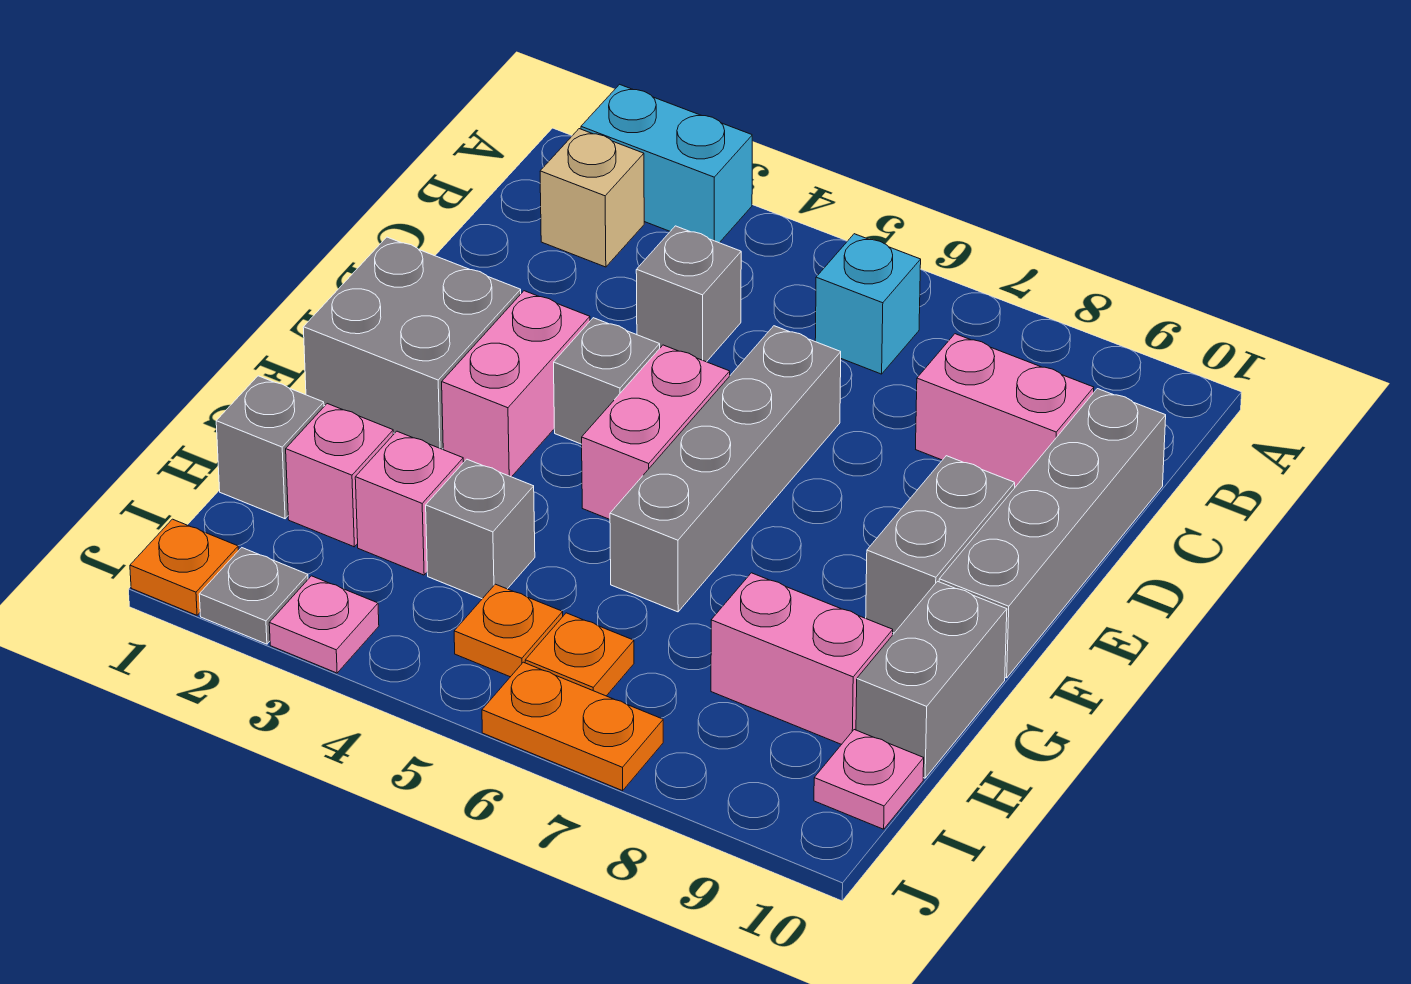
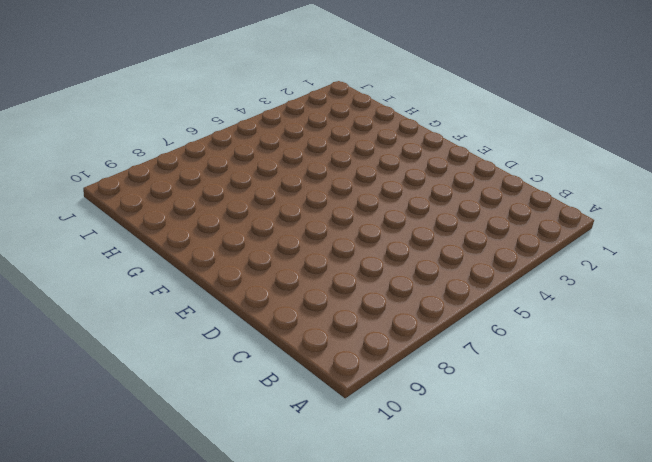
none -> cyan brick A2:A3 level 1
none -> tan brick B2 level 1
none -> cyan brick B6 level 1

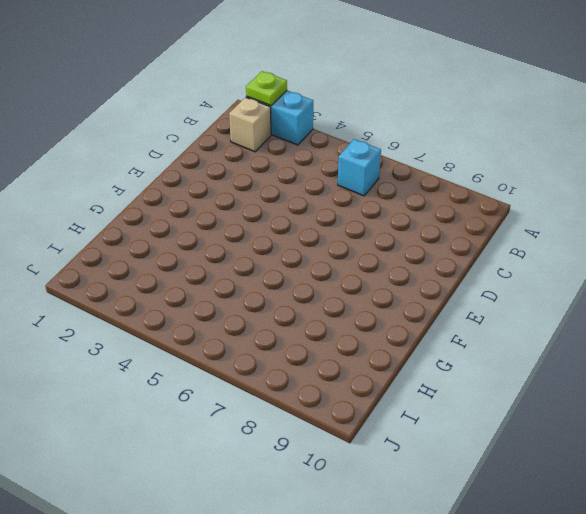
lime plate A2 level 2 -> none
none -> grey brick C4 level 1
none -> pink brick C8:C9 level 1
none -> grey brick C10:F10 level 1

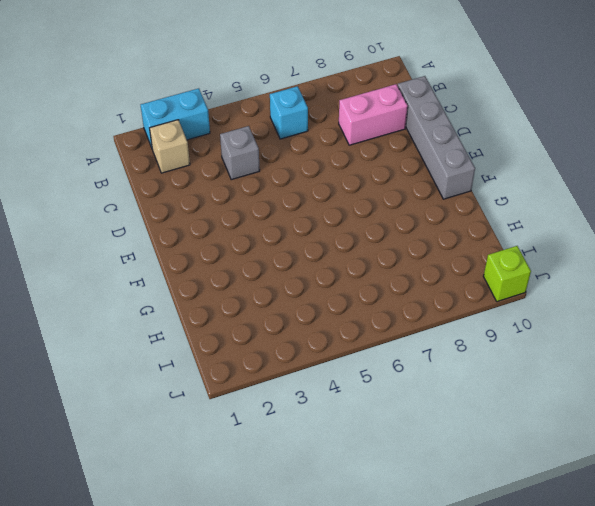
lime brick J10 level 1 -> none
none -> grey brick D6:G6 level 1
none -> grey brick E1:F2 level 1
none -> pink brick E3:F3 level 1

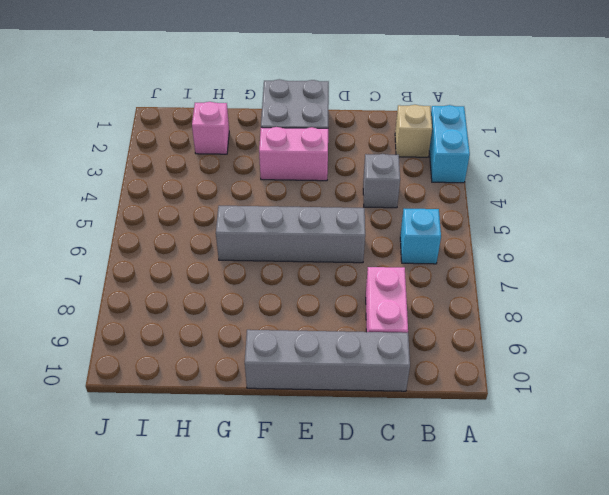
none -> grey brick E4 level 1
none -> pink brick E5:F5 level 1
none -> grey brick E9:F9 level 1

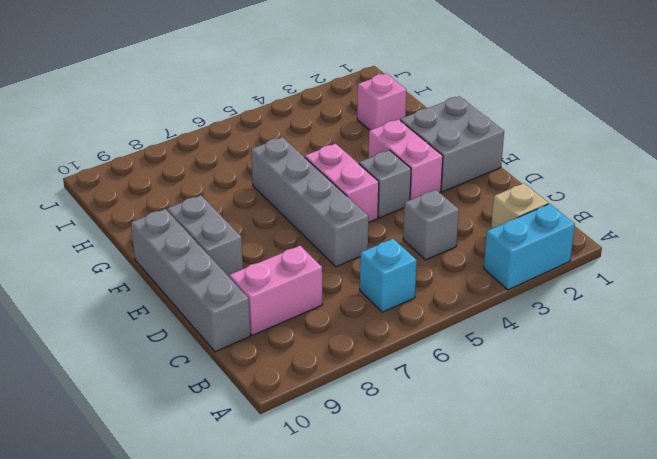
none -> grey brick G10:H10 level 1
none -> grey brick H1 level 1
none -> pink brick H3 level 1

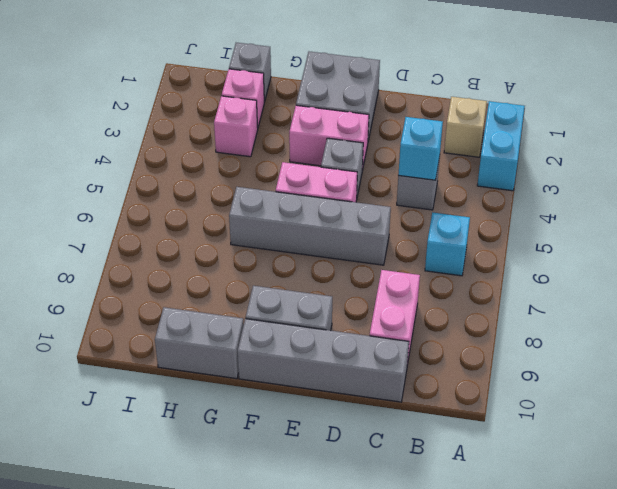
cyan brick C4 level 2 -> none
none -> grey brick H4 level 1
none -> pink brick H8:H9 level 1
none -> orange plate I5 level 1

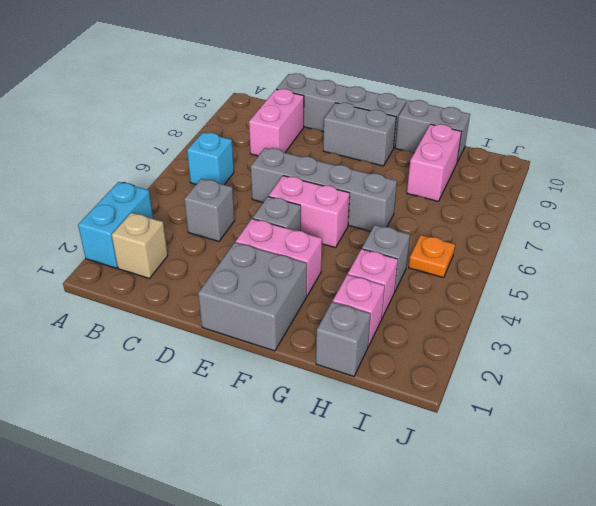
none -> orange plate I6 level 1
none -> pink plate I10 level 1
none -> orange plate J1 level 1

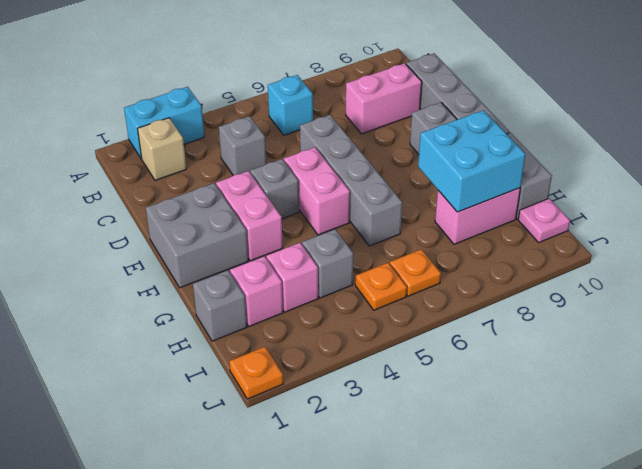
cyan brick G8:H9 level 2 -> none
none -> grey plate J2 level 1
none -> pink plate J3 level 1
none -> orange plate J6:J7 level 1

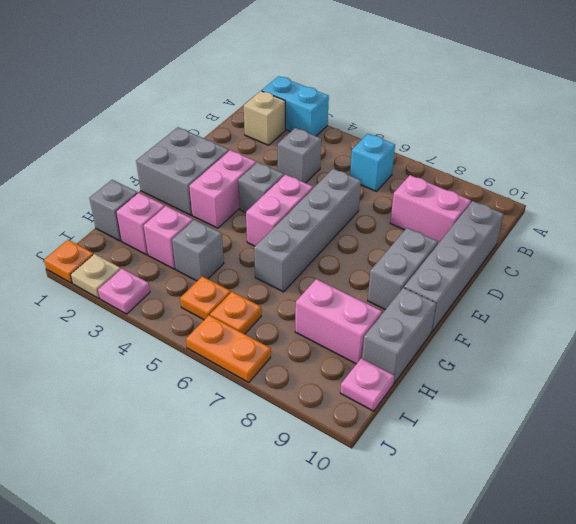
tan plate J2 level 1 -> grey plate J2 level 1

